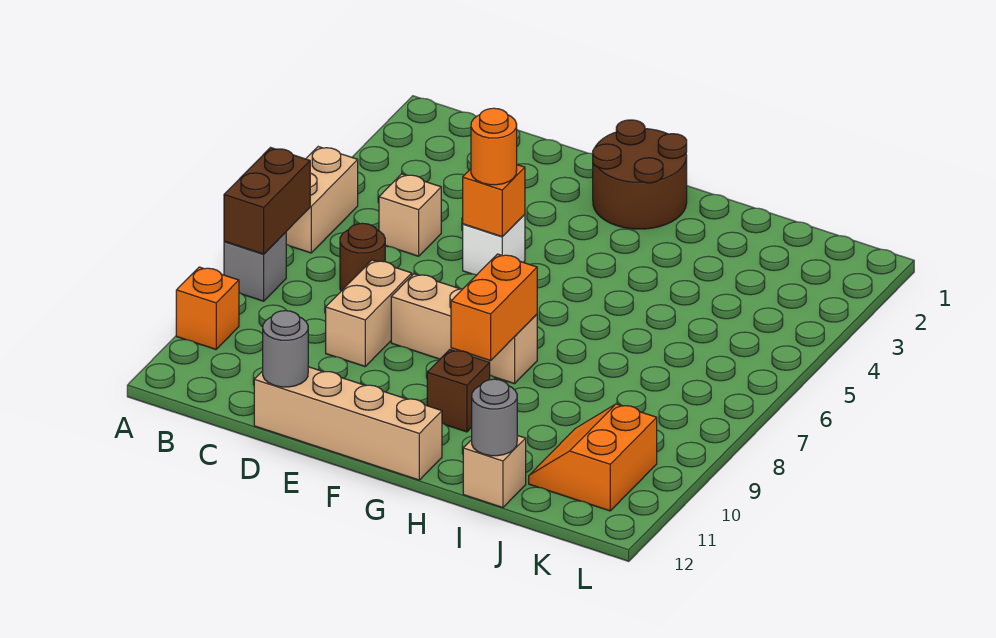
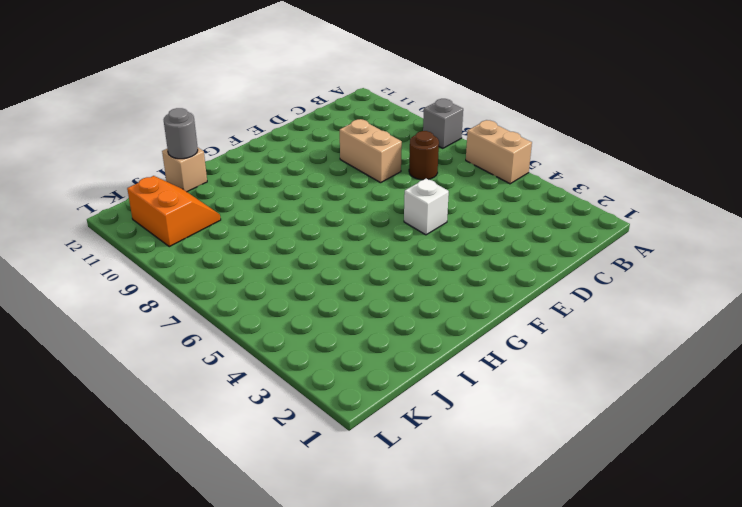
none -> orange brick A10 level 1
none -> tan brick C5 level 1
none -> tan brick D12:G12 level 1

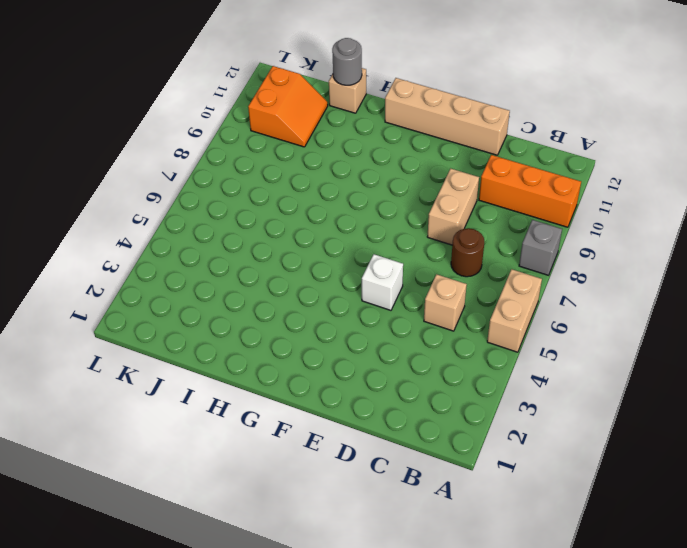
orange brick A10:C10 level 1 -> orange brick A10 level 1
none -> tan brick E8:G8 level 1
none -> brown round brick F1:G2 level 1
none -> brown brick G10 level 1

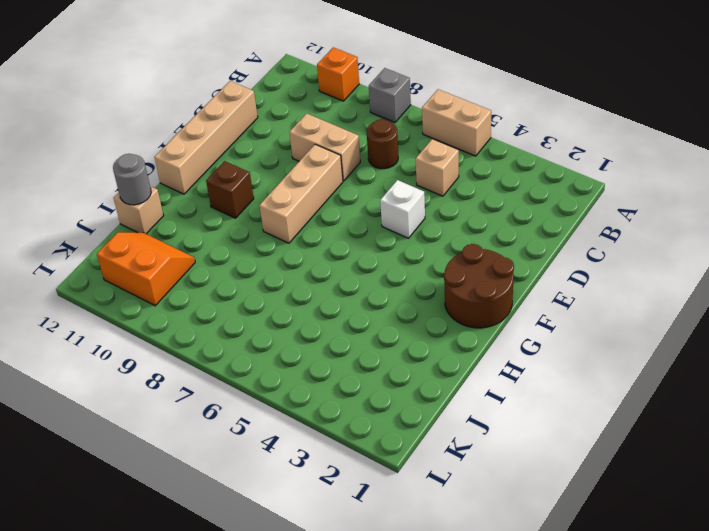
none -> brown brick A7:A8 level 2
none -> grey round brick D12 level 2
none -> orange brick E5 level 2

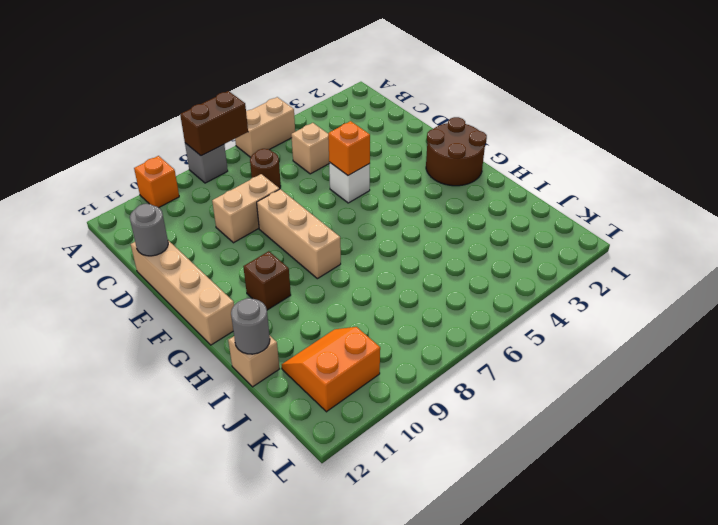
none -> orange brick G8:G9 level 2
none -> orange round brick E5 level 3

